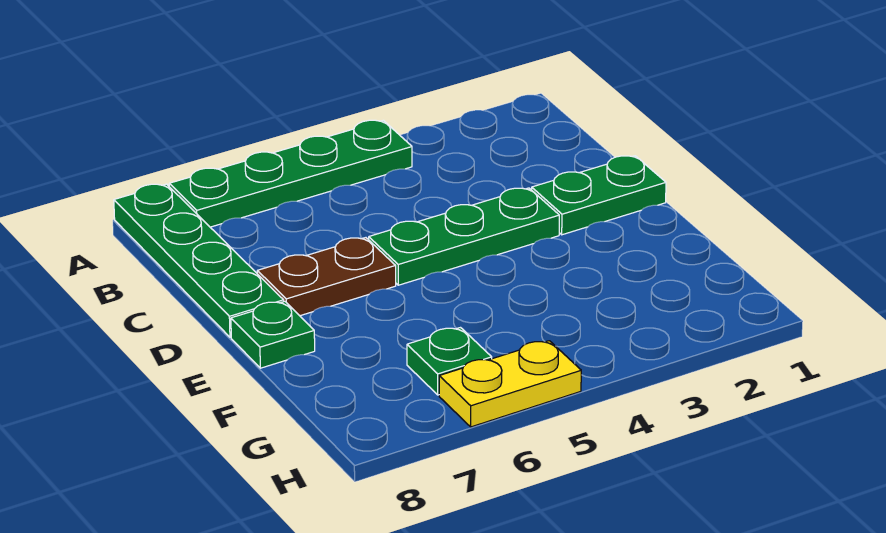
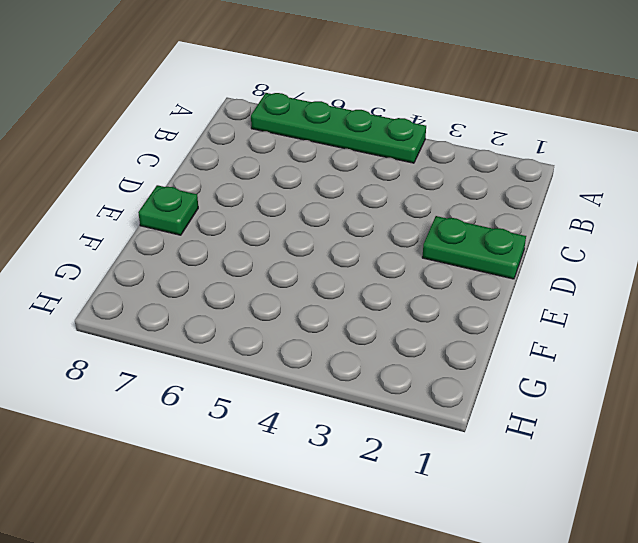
none -> green plate A8:D8 level 1
none -> green plate D3:D5 level 1

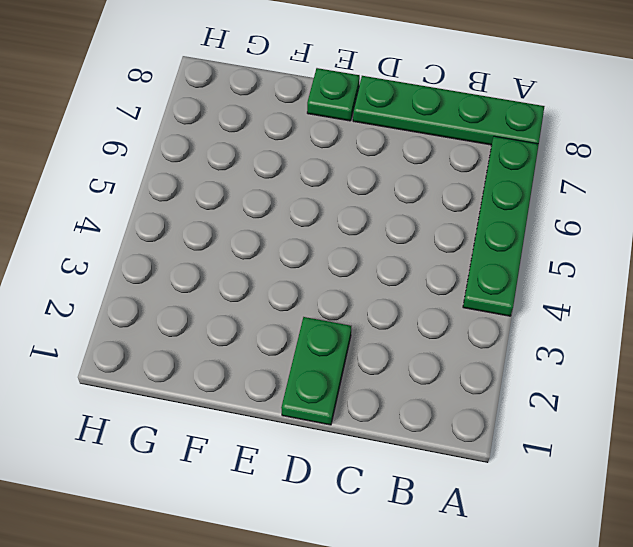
none -> green plate D3:D5 level 1
none -> brown plate D6:D7 level 1

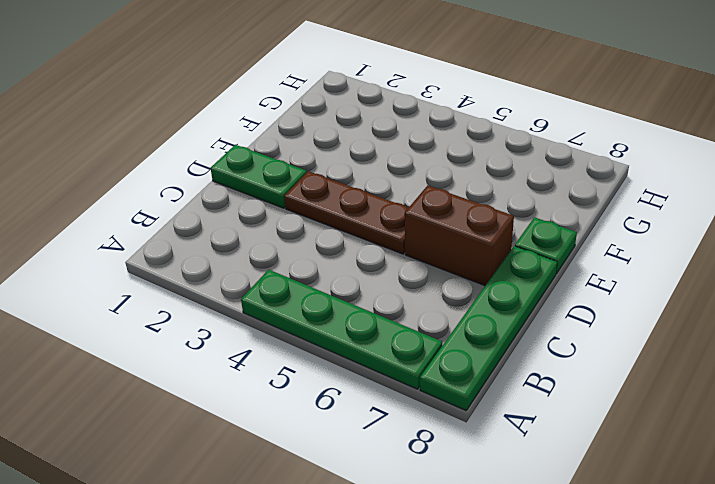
brown plate D3:D5 level 1 -> green plate D3:D5 level 1
brown brick D6:D7 level 1 -> brown plate D6:D7 level 1
none -> green plate G6 level 1
none -> yellow plate H5:H6 level 1

